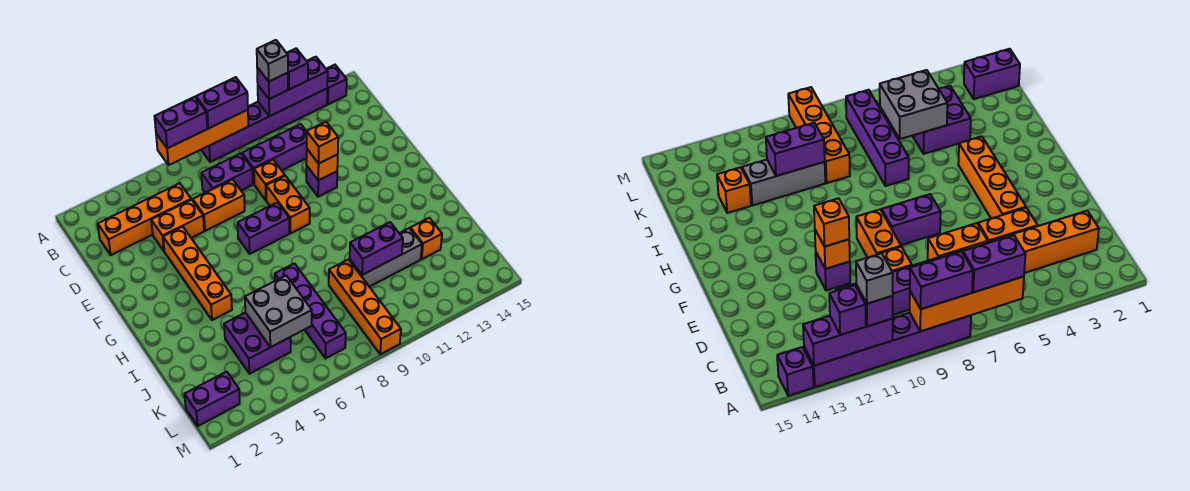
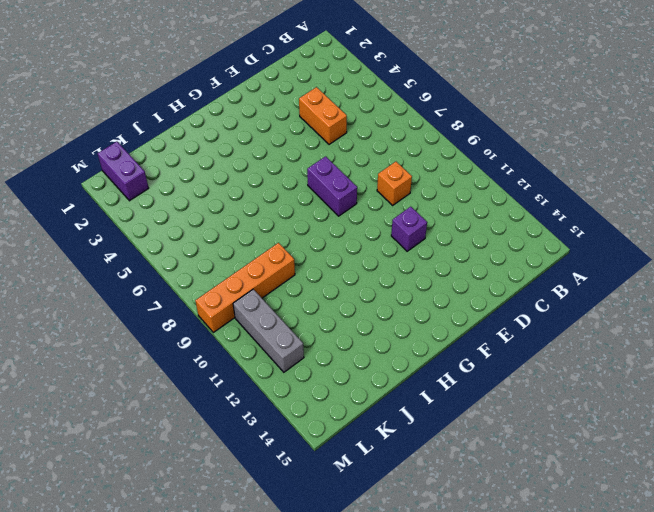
grey brick L10:L12 level 1 -> grey brick J10:J12 level 1
none -> purple brick A8:A13 level 1
none -> purple brick A14 level 1
none -> orange brick C2:C5 level 1

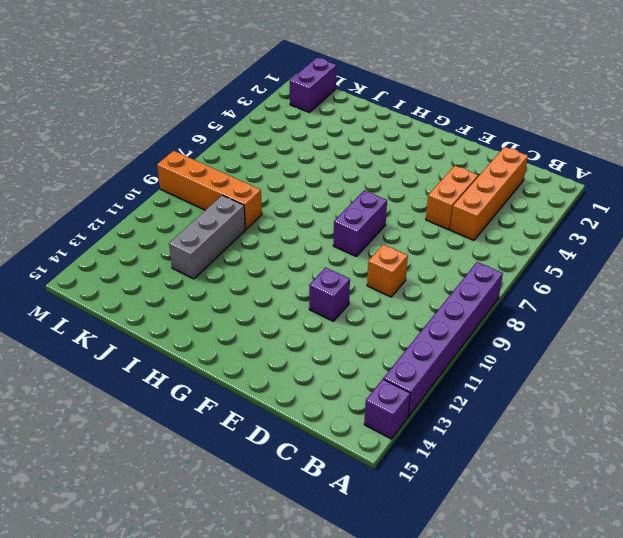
none -> purple brick C7:C8 level 1
none -> purple brick C9:C11 level 1
none -> orange brick D6:D7 level 1

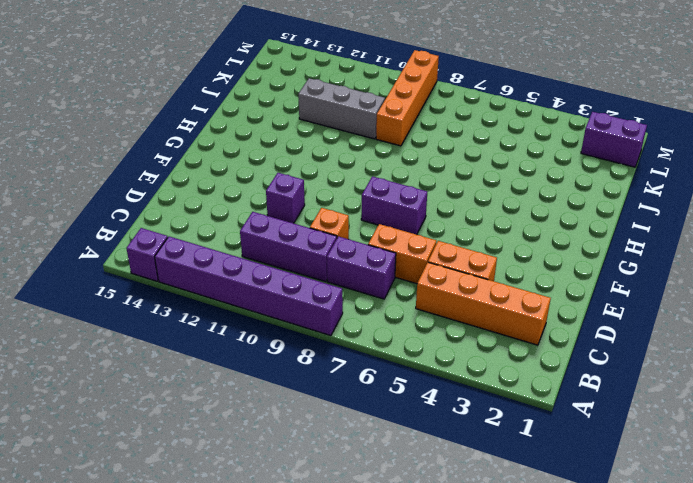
none -> orange brick E4:H4 level 1
none -> orange brick E9:F9 level 1
none -> purple brick I7:L7 level 1

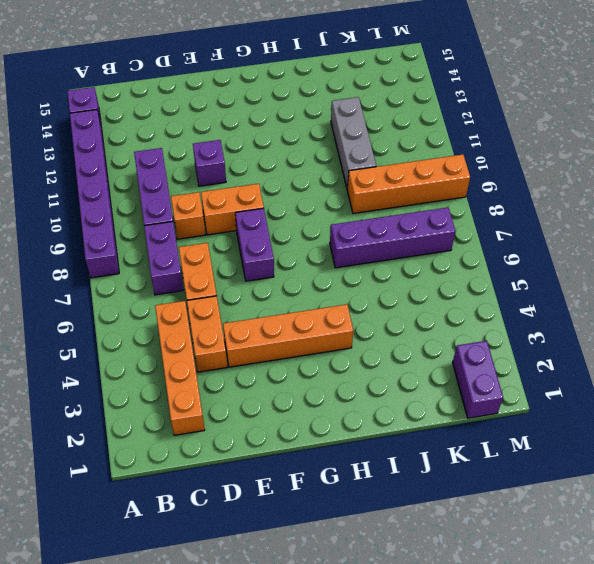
none -> purple brick J4:K5 level 1
none -> orange brick J13 level 1
none -> orange brick A6:A9 level 2

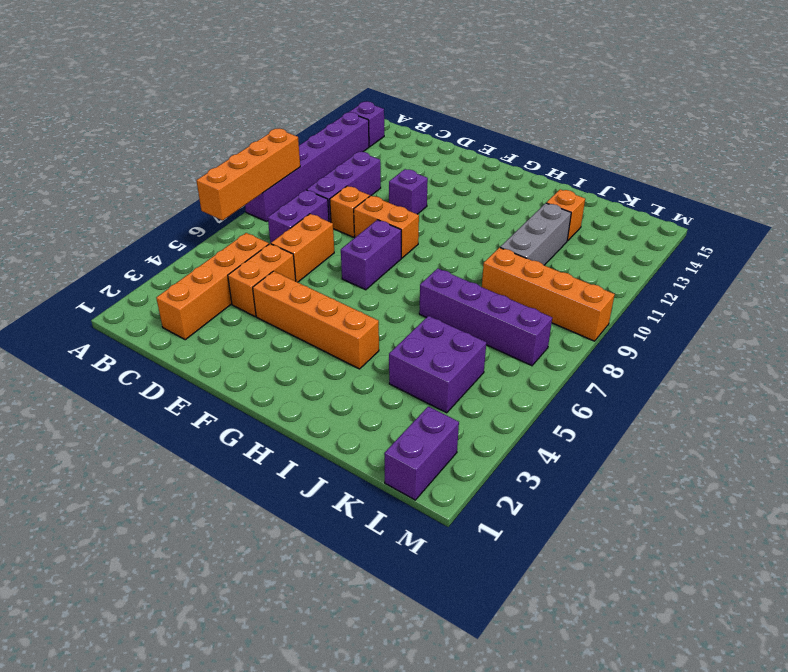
none -> purple brick A11:A13 level 2
none -> orange brick E11 level 2
none -> grey brick J5:K6 level 2

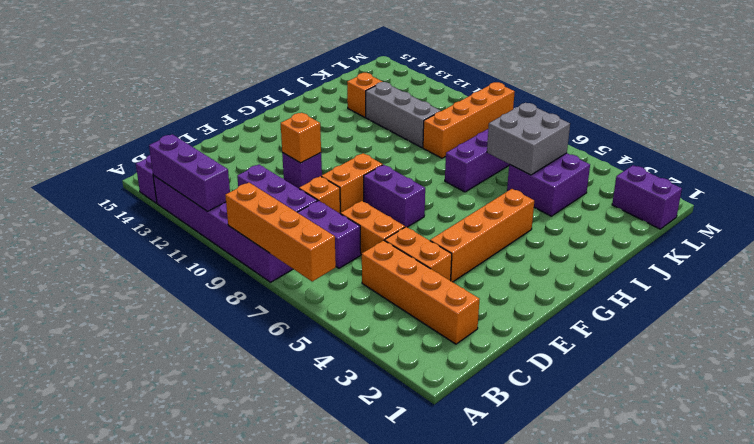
none -> purple brick J10:J11 level 2
none -> purple brick A6:A7 level 3
none -> purple brick A8:A9 level 3

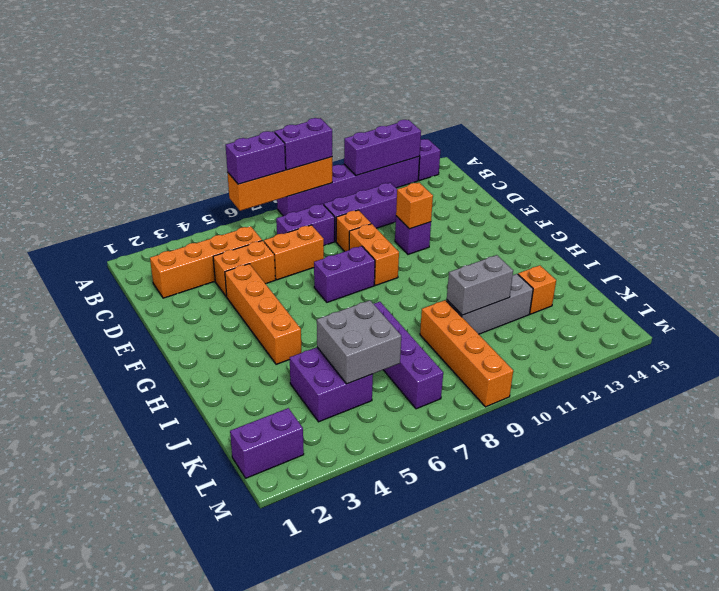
grey brick J10:J11 level 2 -> purple brick J10:J11 level 2
none -> purple brick A11 level 3
none -> purple brick A12 level 3
none -> orange brick E11 level 3

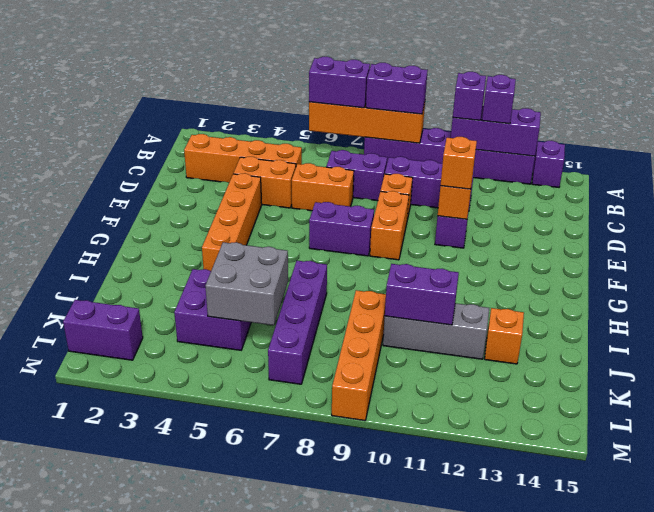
none -> grey brick A11 level 4

